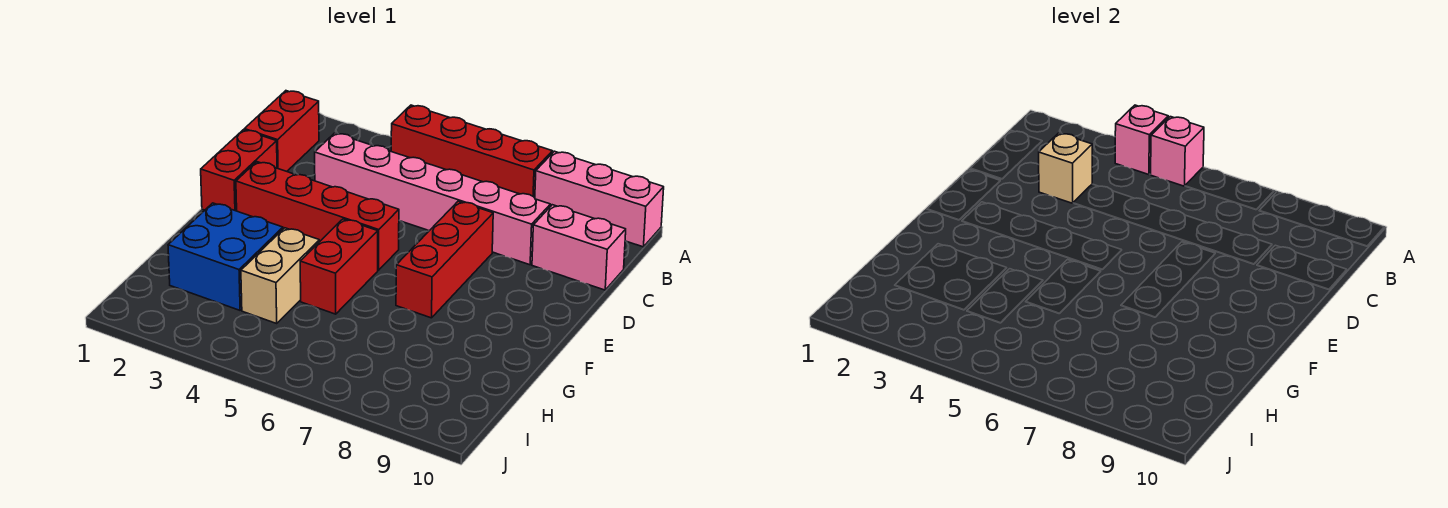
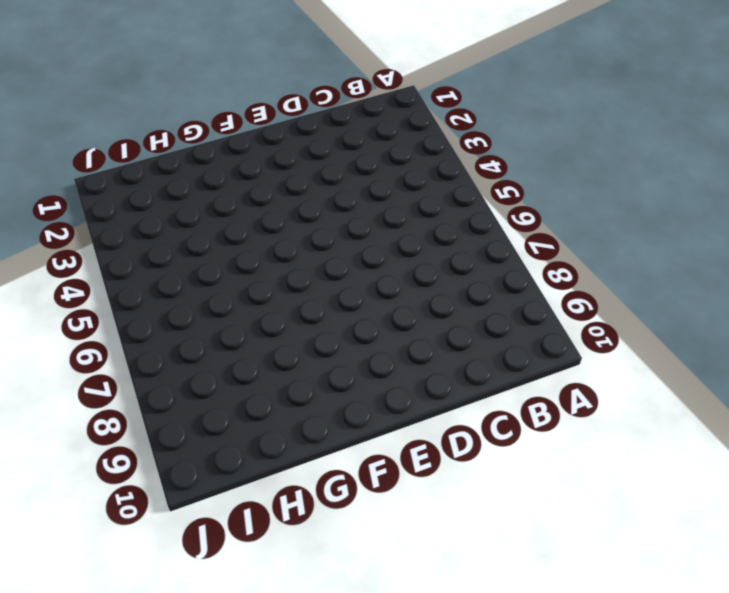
none -> red brick A4:A7 level 1
none -> pink brick A8:A10 level 1
none -> red brick B1:C1 level 1

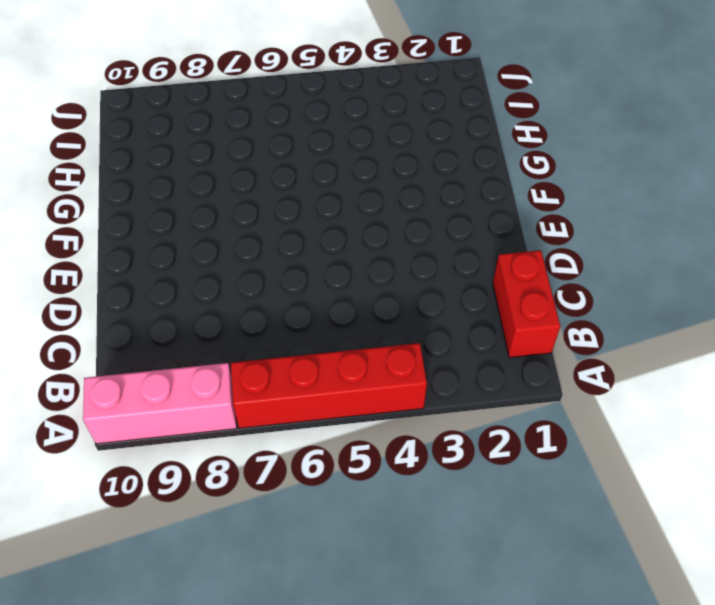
none -> pink brick C3:C8 level 1
none -> pink brick C9:C10 level 1
none -> red brick D1:E1 level 1

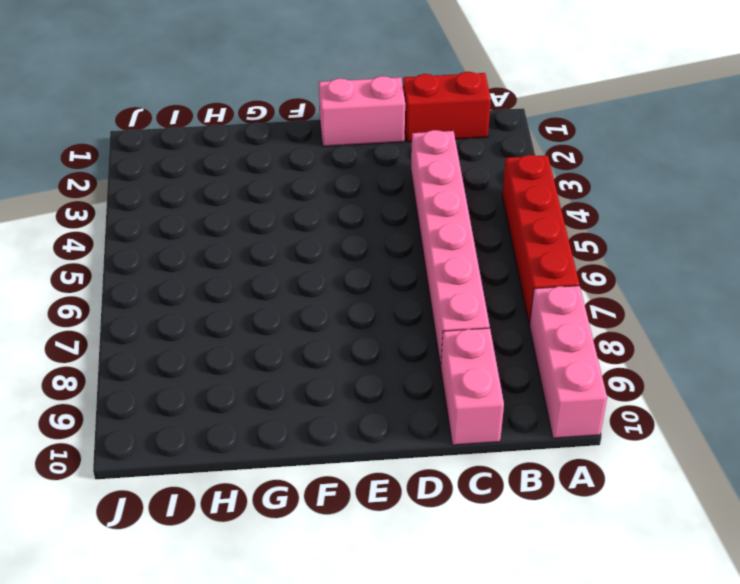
pink brick D1:E1 level 1 -> red brick D1:E1 level 1
none -> red brick D7:F7 level 1
none -> red brick E2:E5 level 1
none -> red brick F5:G5 level 1

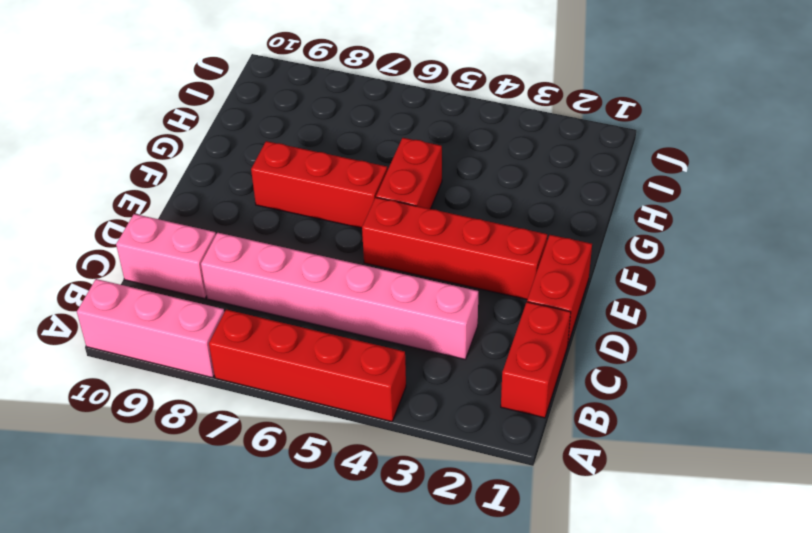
red brick F6:F8 level 1 -> red brick D7:F7 level 1
none -> blue brick G2:H3 level 1
none -> tan brick G4:H4 level 1
none -> pink brick A4 level 2

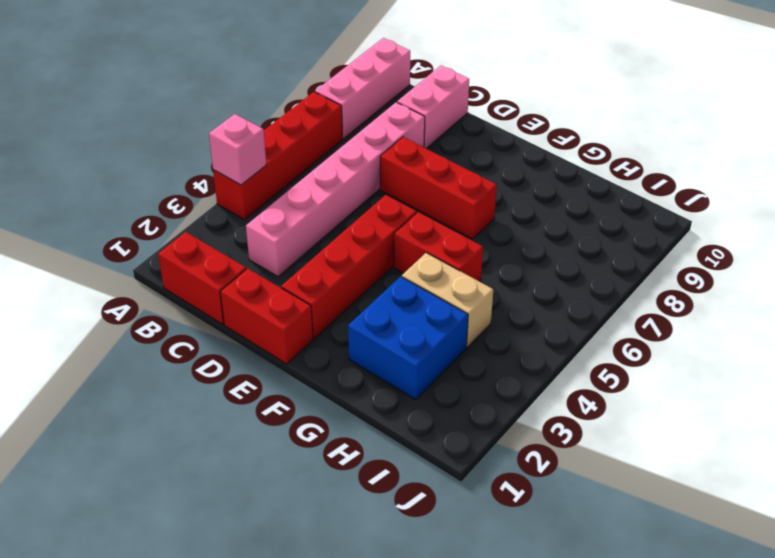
none -> pink brick A5 level 2
none -> tan brick C3 level 2

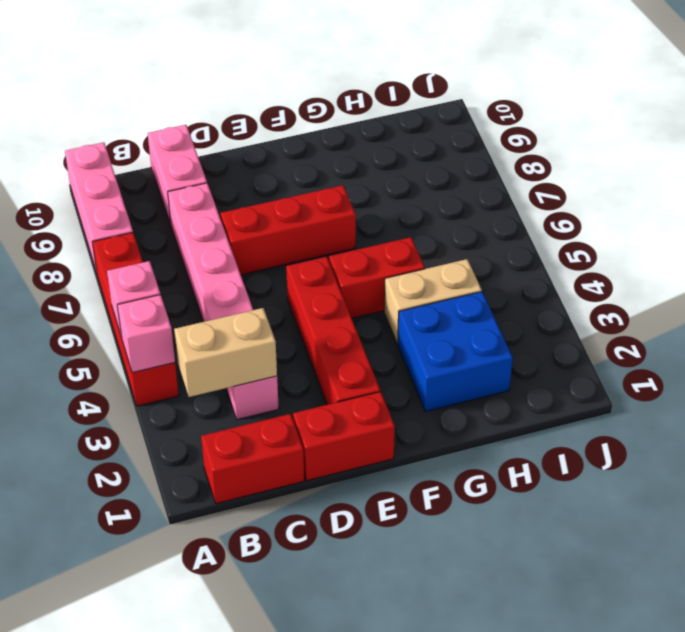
tan brick B3:C3 level 2 -> tan brick C3 level 2

